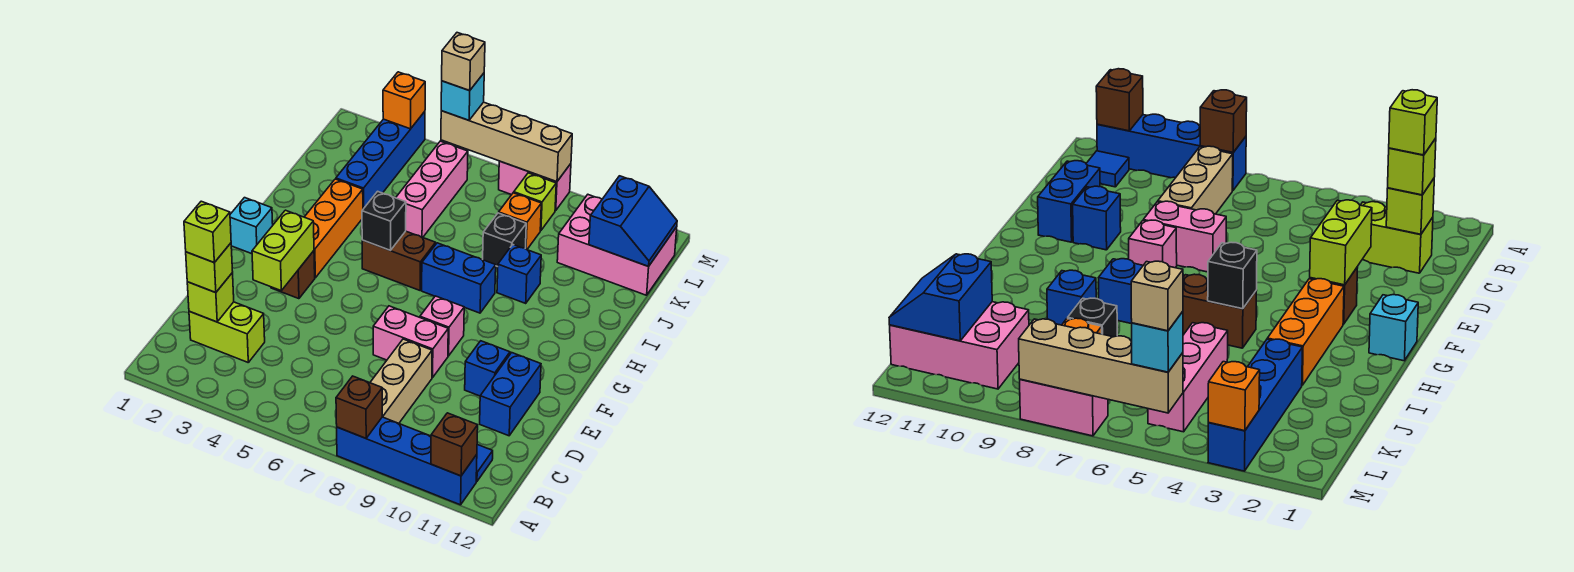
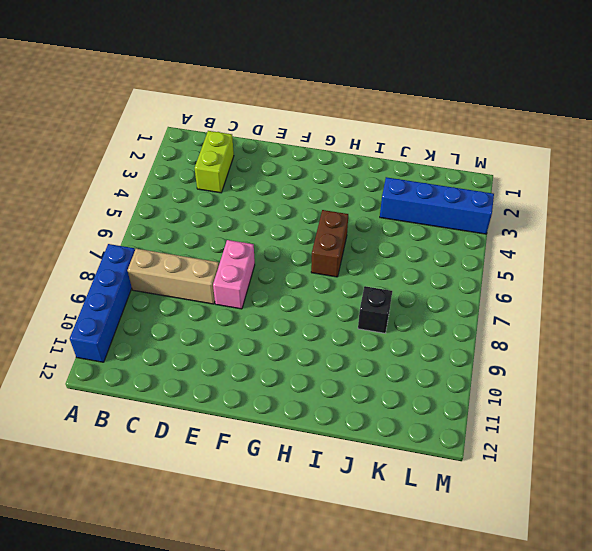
none -> blue tile B11 level 1
none -> blue brick D11:E11 level 1
none -> blue brick E10 level 1
none -> brown brick F3 level 1

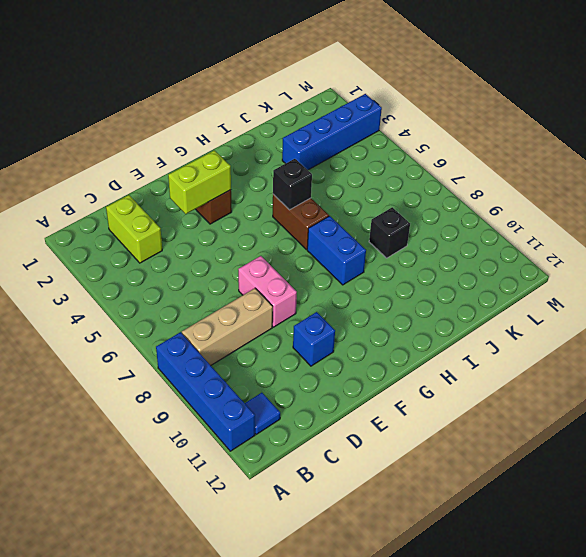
none -> blue brick D11:E11 level 1
none -> pink brick F8 level 1
none -> cyan brick G1 level 1
none -> orange brick G3:I3 level 1

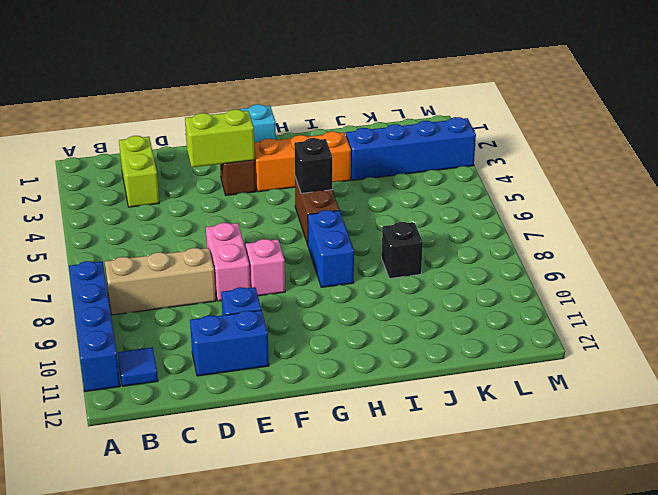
none -> blue brick I9 level 1
none -> pink brick J5:L5 level 1
none -> orange brick K8 level 1
none -> pink brick K10:L12 level 1

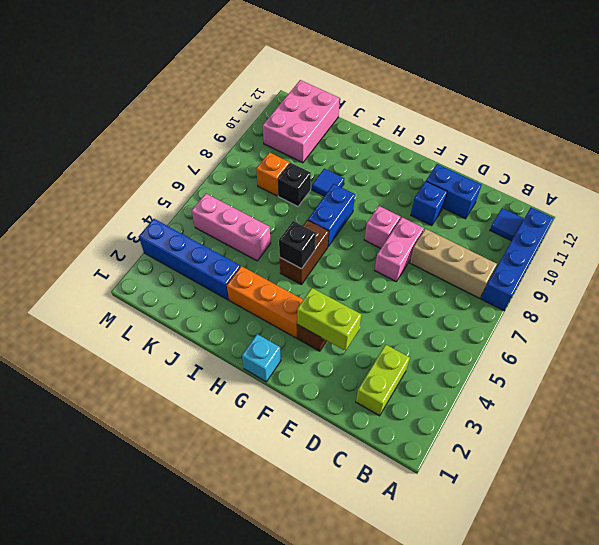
blue tile I9 level 1 -> blue brick I9 level 1
none -> lime brick L8 level 1
none -> pink brick M7:M8 level 1
none -> brown brick A8 level 2
none -> brown brick A11 level 2

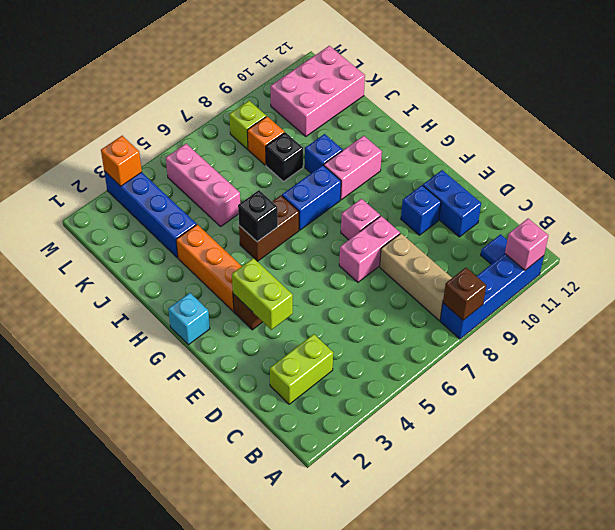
pink brick A11 level 2 -> brown brick A11 level 2
pink brick H9:H10 level 1 -> pink brick M7:M8 level 1
none -> lime brick C2 level 2
none -> blue slope K11:L12 level 2 top 11
none -> tan brick M5:M8 level 2
none -> lime brick C2 level 3

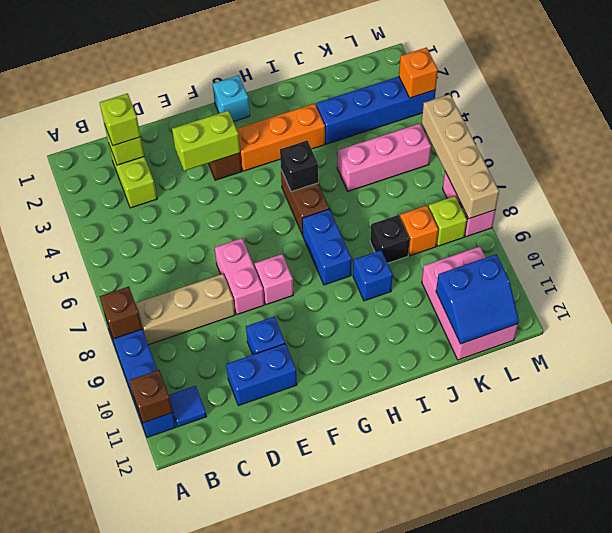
none -> cyan brick M5 level 3
none -> lime brick C2 level 4
none -> tan brick M5 level 4

